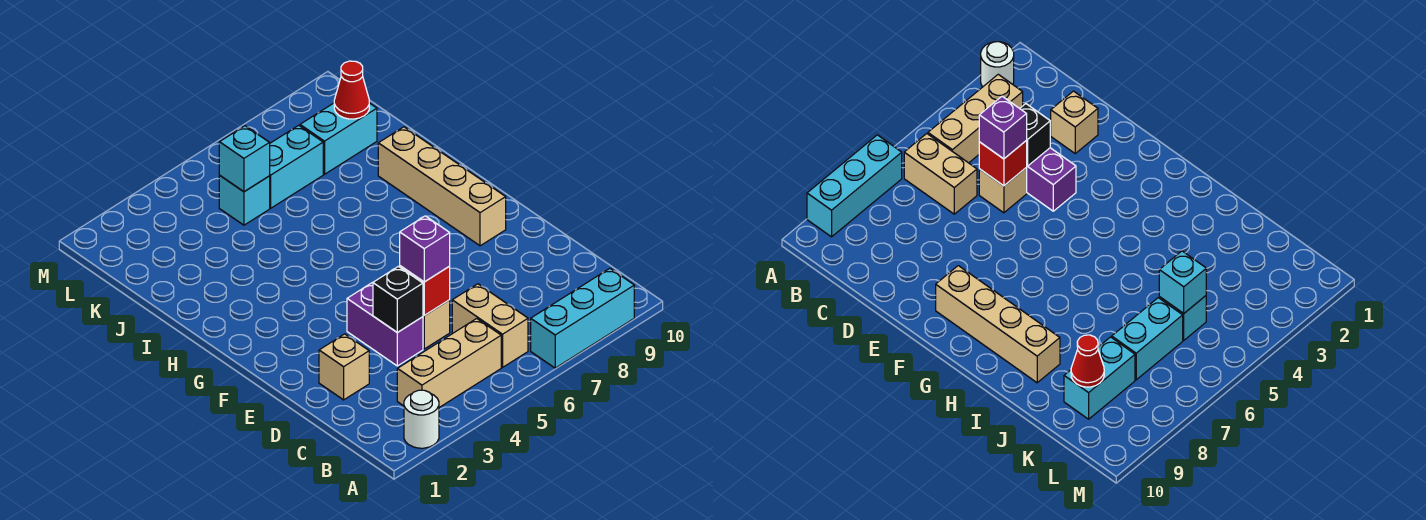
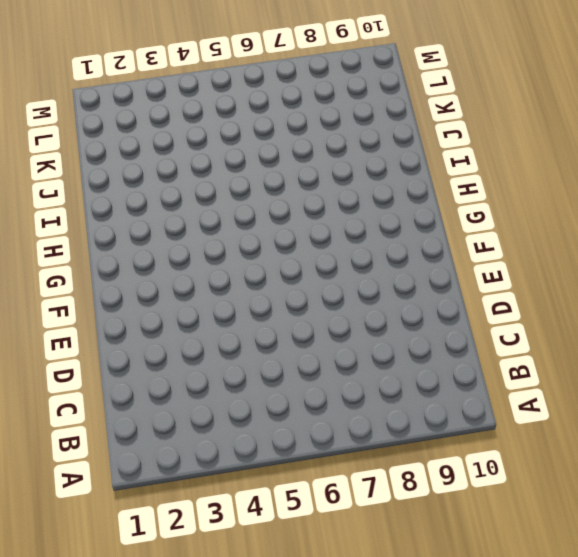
none -> white round brick A2 level 1
none -> cyan brick A7:A9 level 1
none -> tan brick B3:B5 level 1

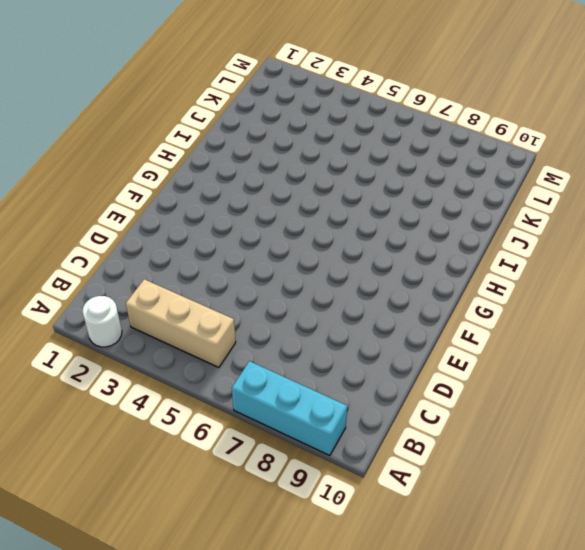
none -> tan brick B6:C6 level 1
none -> tan brick D2 level 1
none -> purple brick D4:E4 level 1

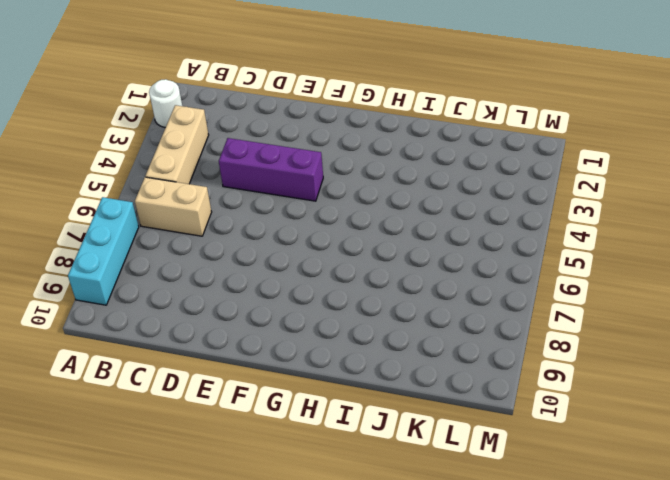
purple brick D4:F4 level 1 -> purple brick D4:E4 level 1
none -> tan brick D2 level 1
none -> tan brick D5 level 1
none -> tan brick F9:I9 level 1

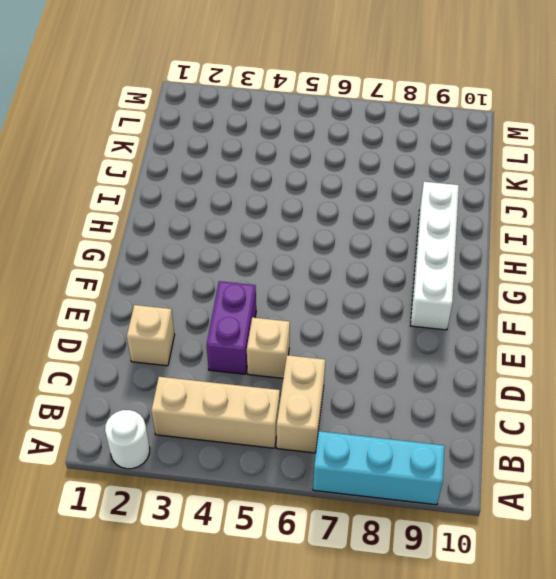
white brick F9:I9 level 1 -> tan brick F9:I9 level 1
none -> cyan brick K5 level 1
none -> cyan brick K6:K7 level 1
none -> cyan brick K8:K9 level 1

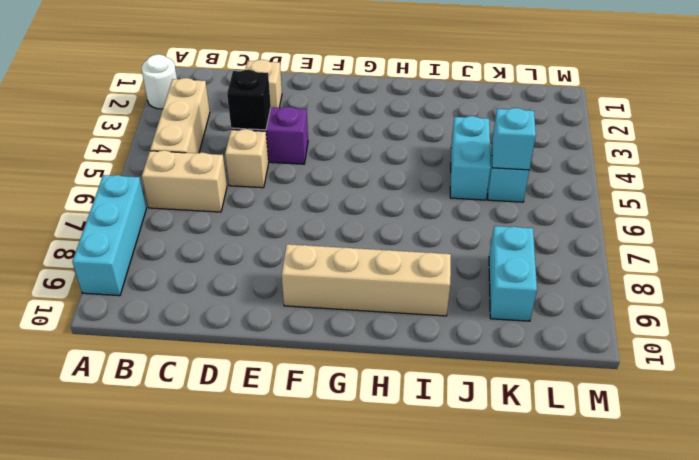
cyan brick J4:J5 level 1 -> cyan brick K6:K7 level 1
none -> red brick D5 level 2
none -> red cone K9 level 2
none -> purple brick D5 level 3

